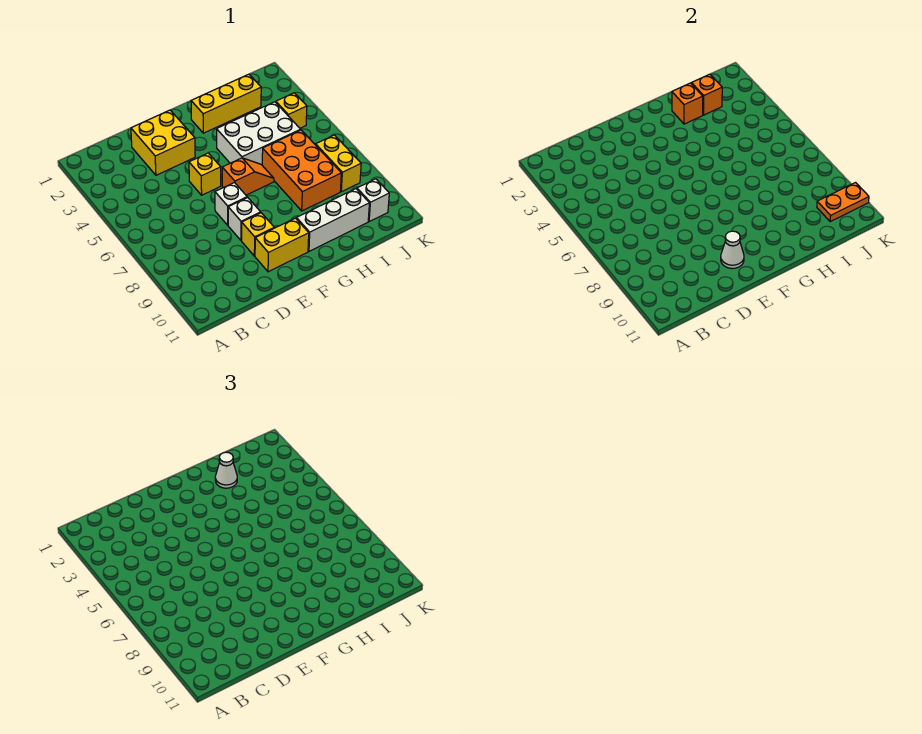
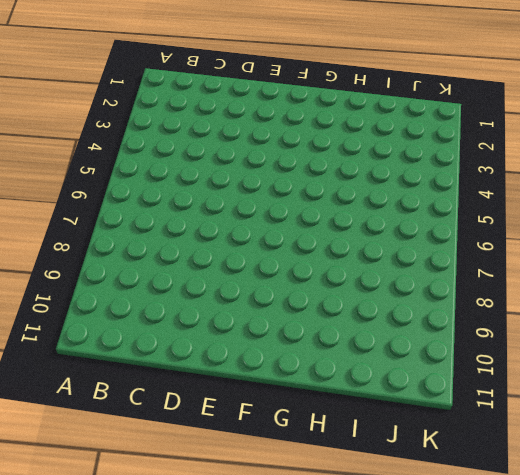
none -> yellow brick D2:E3 level 1
none -> yellow brick E5 level 1
none -> white brick E7 level 1

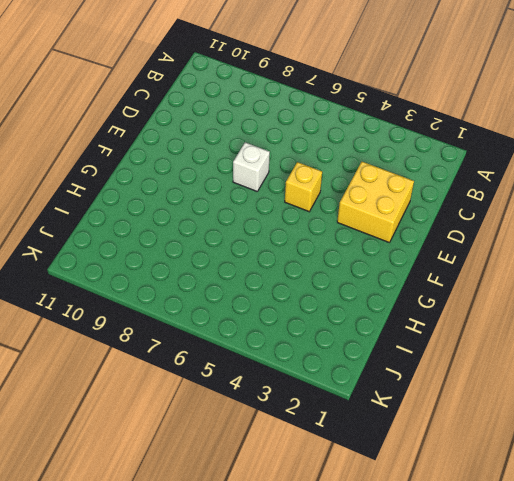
none -> white brick E8 level 1
none -> yellow brick E9 level 1
none -> yellow brick E10:F10 level 1

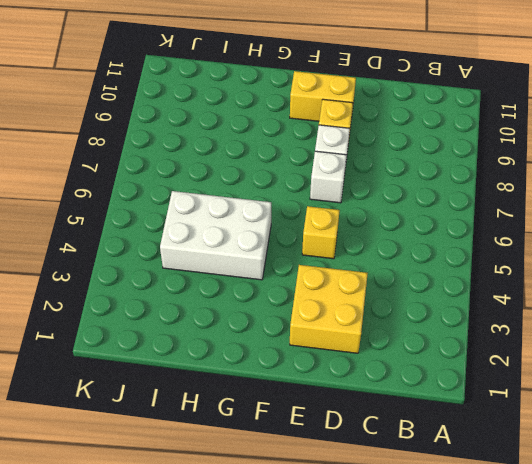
none -> orange slope F6:G6 level 1 top F
none -> yellow brick G2:I2 level 1
none -> white brick G10:I10 level 1

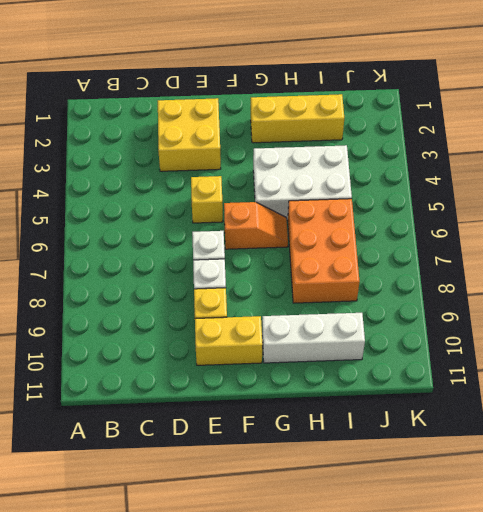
none -> yellow brick J4 level 1
none -> yellow brick J7:J8 level 1
none -> white brick J10 level 1

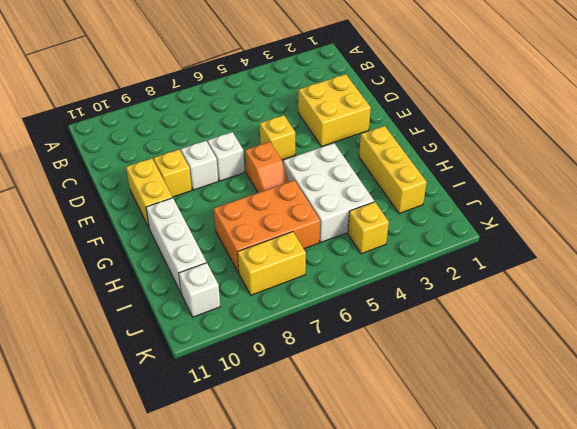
none -> white cone E10 level 2
none -> orange brick H2 level 2
none -> orange brick I2 level 2

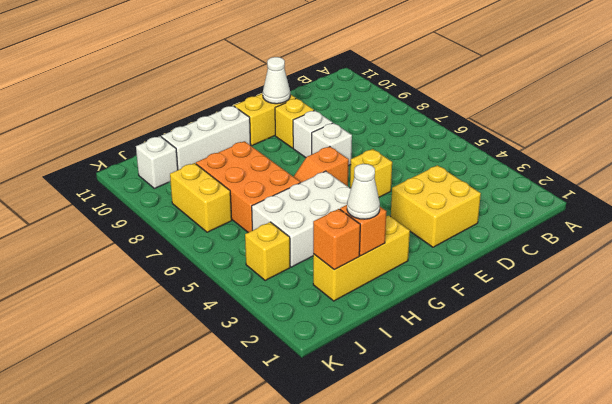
none -> orange plate J10:K10 level 2

